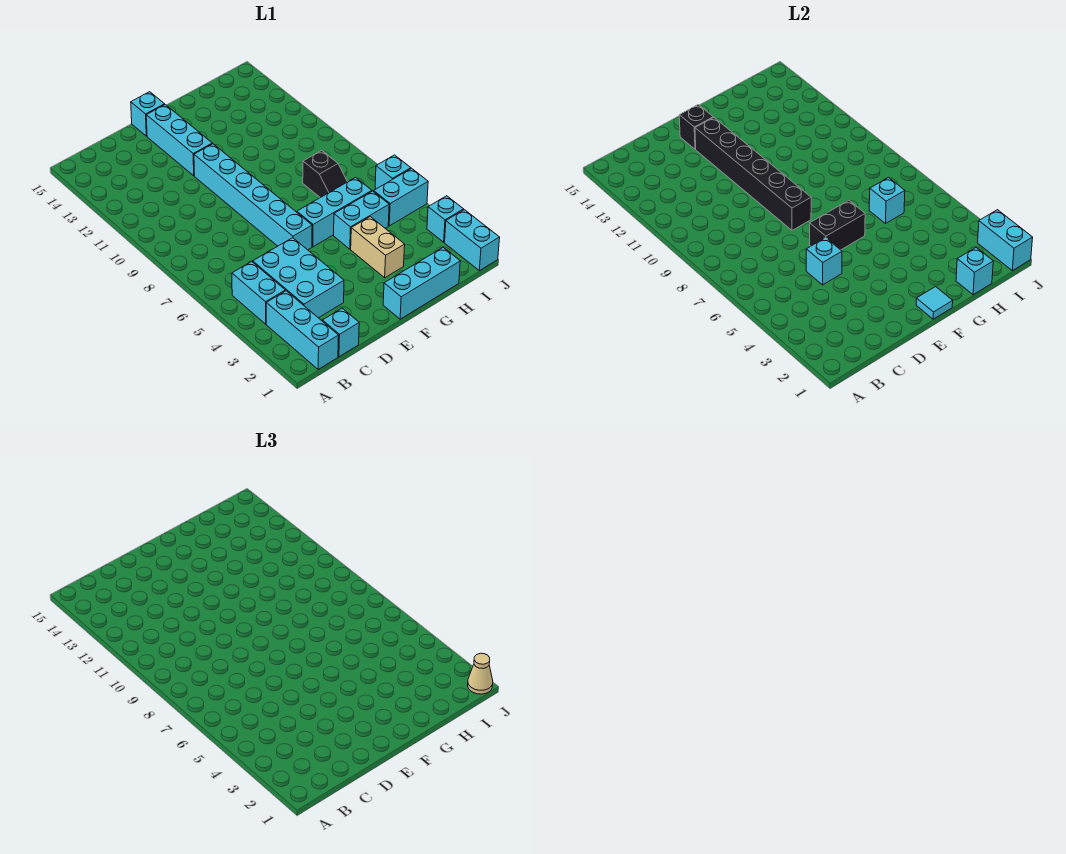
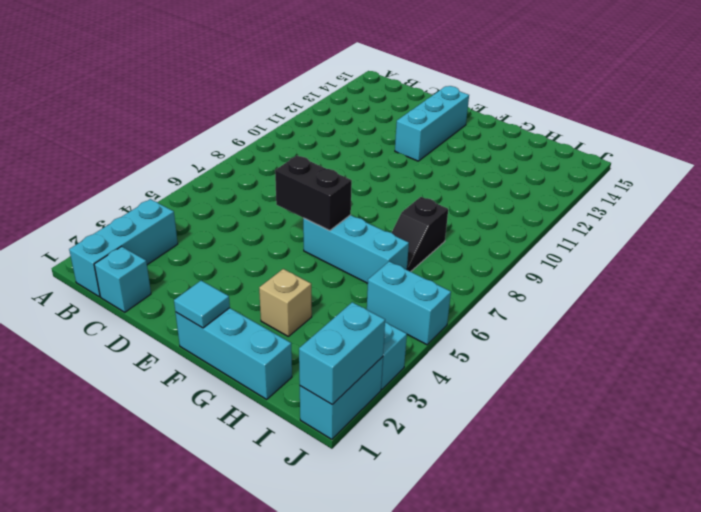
tan brick G3 level 1 -> tan brick G3:G4 level 1
none -> cyan brick B4:B5 level 1
none -> cyan brick C3:D5 level 1
none -> cyan brick E6:E11 level 1

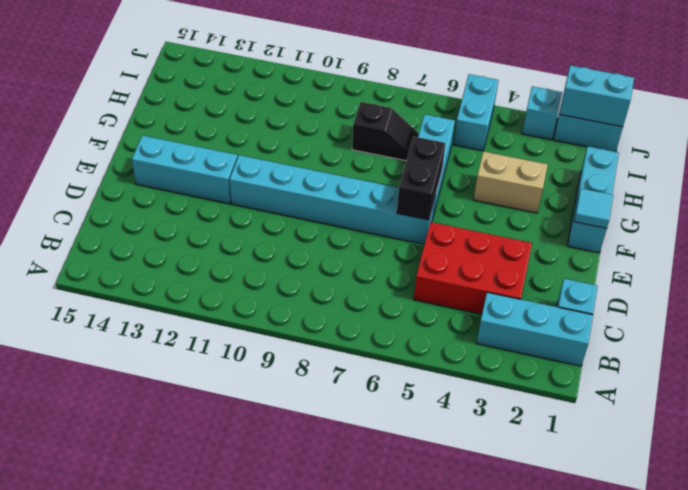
red brick C3:D5 level 1 -> cyan brick C3:D5 level 1
none -> cyan brick B4:B5 level 1
none -> cyan brick E15 level 1
none -> cyan brick G5:H5 level 1

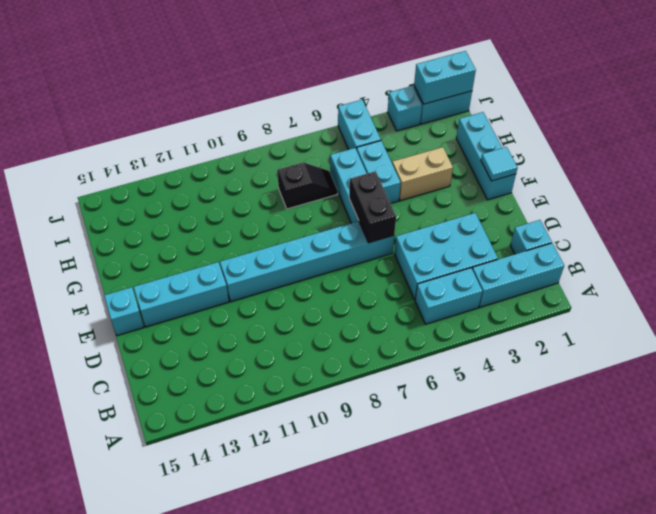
none -> cyan brick J6 level 1
none -> cyan brick D5 level 2
none -> black brick E8:E13 level 2

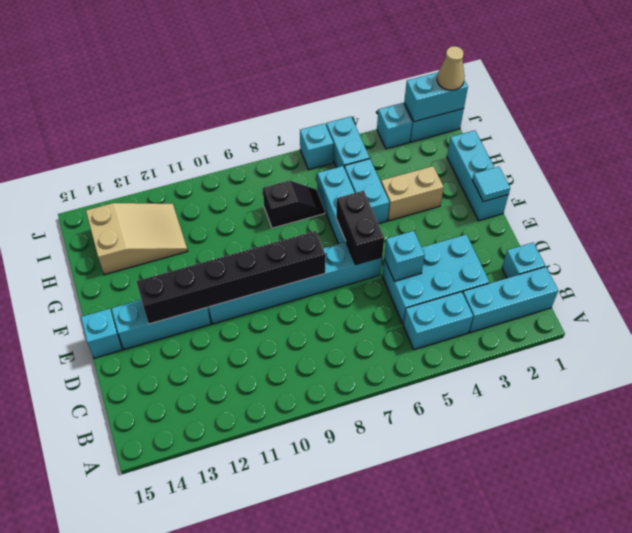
tan slope H12:I14 level 1 top 14 -> none
none -> black brick E14 level 2
none -> cyan brick H1 level 2
none -> cyan brick H6 level 2

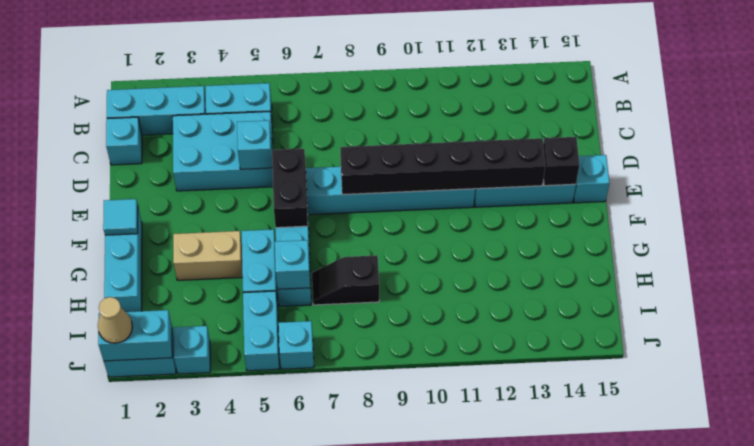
none -> cyan brick H1 level 2

